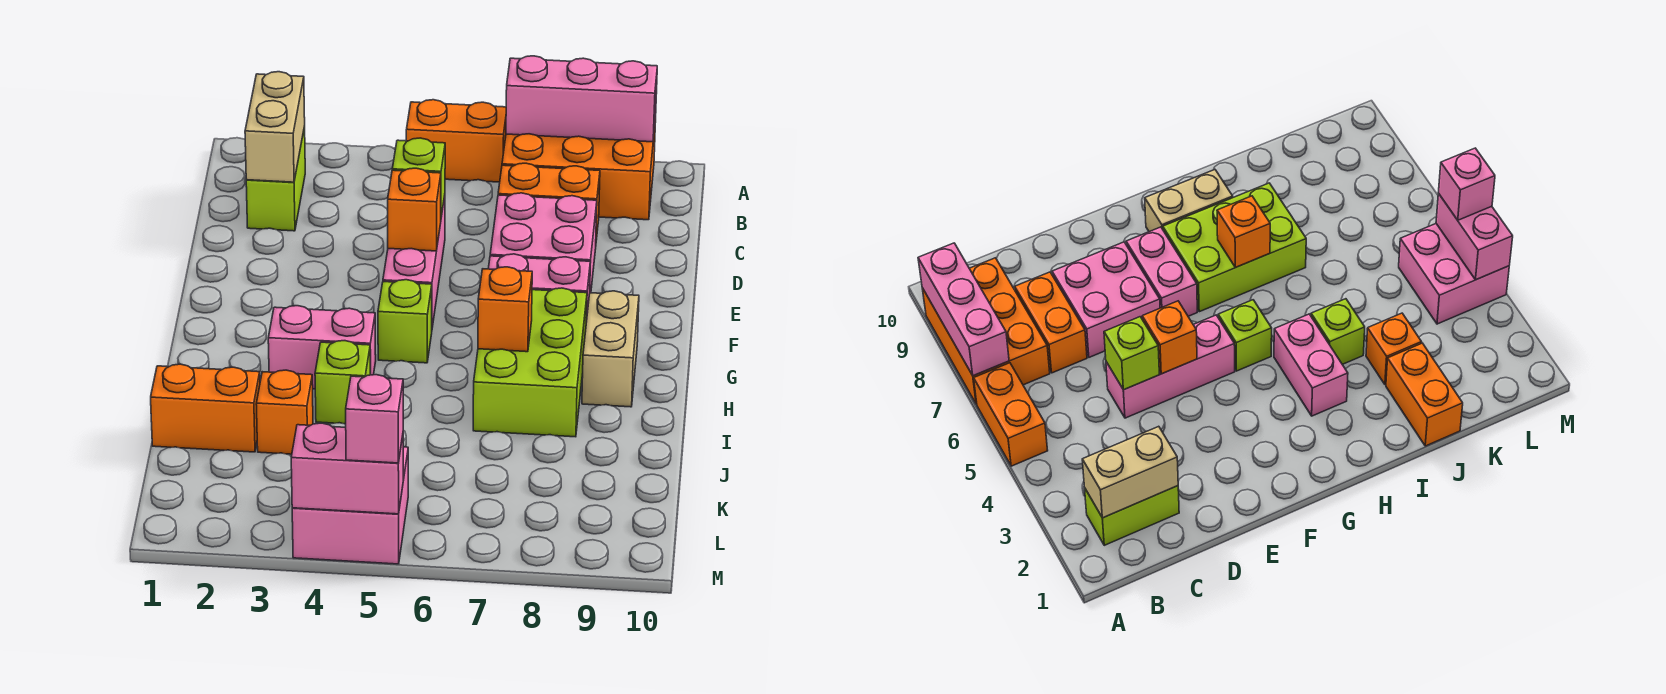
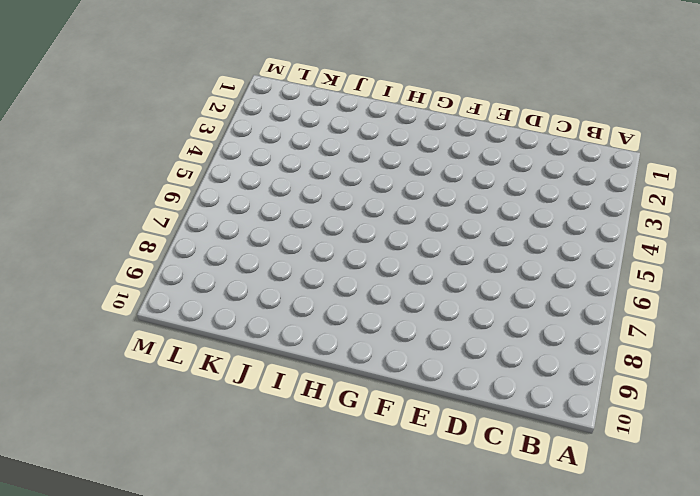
none -> orange brick A5:A6 level 1
none -> orange brick A7:B9 level 1
none -> lime brick B2:C2 level 1

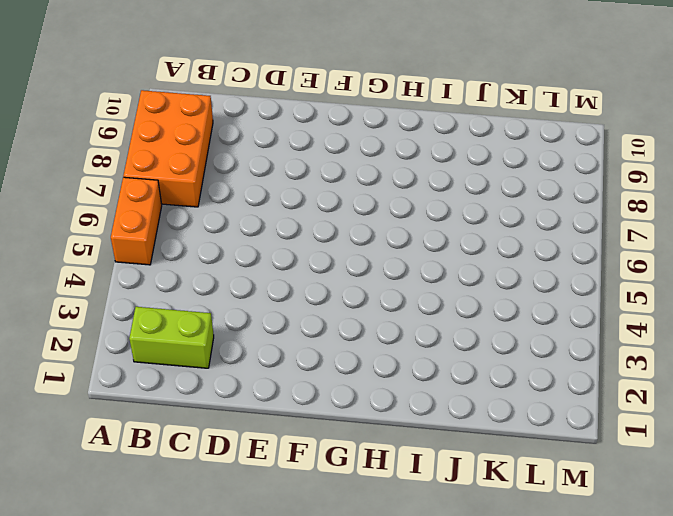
none -> orange brick C7:C8 level 1
none -> pink brick D5:F5 level 1
none -> pink brick D7:E8 level 1

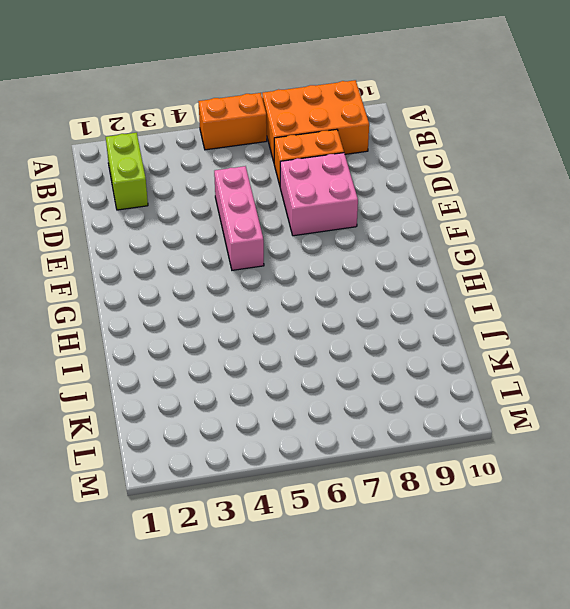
none -> pink brick F7:F8 level 1
none -> lime brick G5 level 1
none -> lime brick G7:I8 level 1

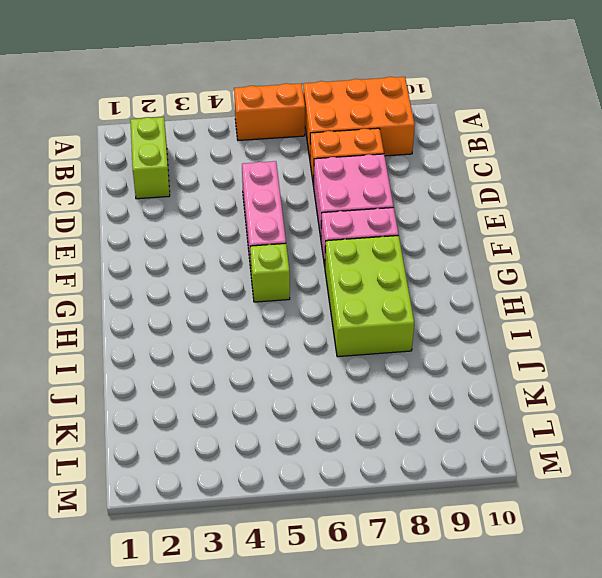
none -> tan brick G9:H9 level 1
none -> pink brick H3:H4 level 1
none -> lime brick I4 level 1

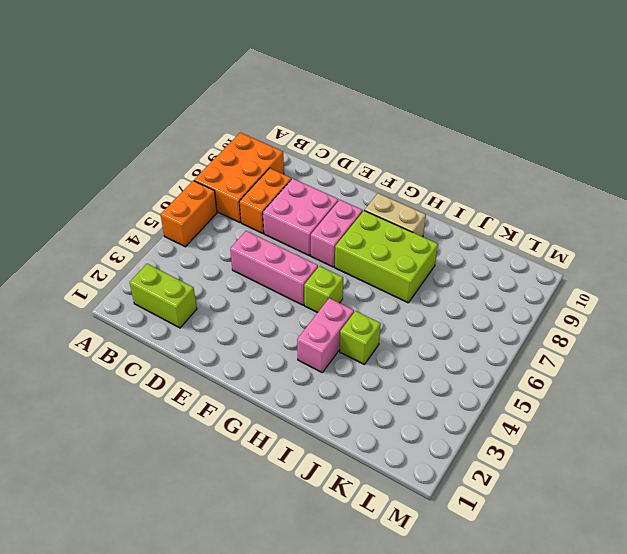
none -> orange brick J1:J2 level 1
none -> orange brick J3 level 1
none -> pink brick L4:M5 level 1

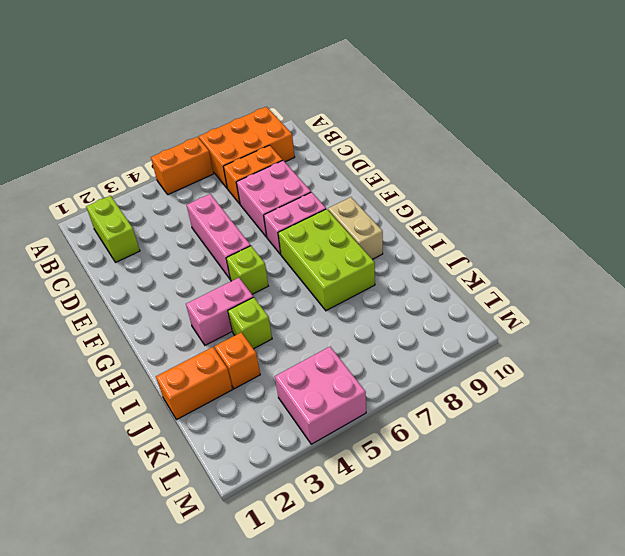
none -> pink brick A7:A9 level 2
none -> tan brick B2:C2 level 2
none -> lime brick D5 level 2

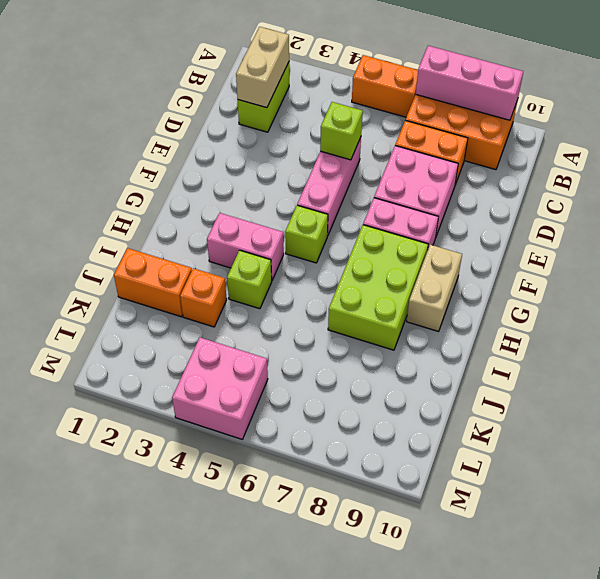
none -> orange brick E5 level 2
none -> orange brick H7 level 2
none -> pink brick M4:M5 level 2

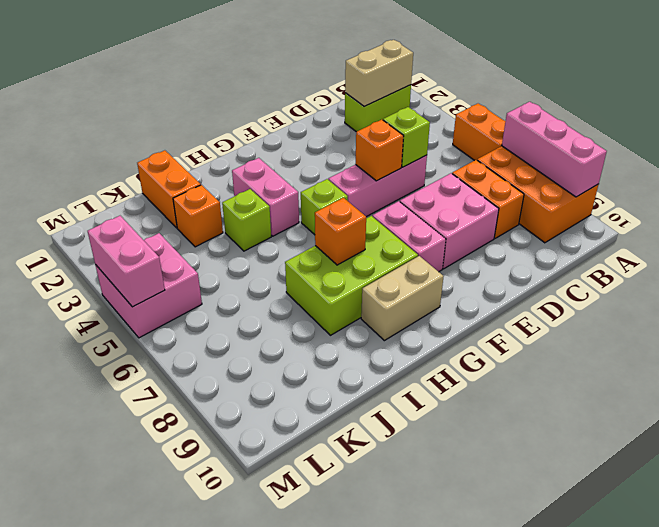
none -> pink brick M5 level 3

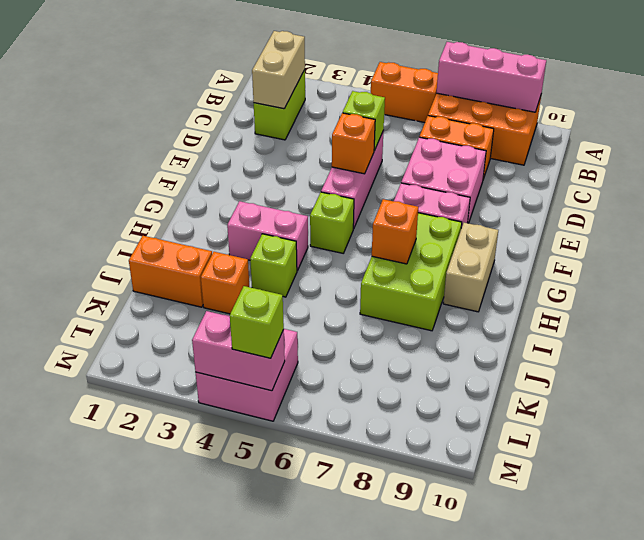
lime brick M5 level 3 -> pink brick M5 level 3

